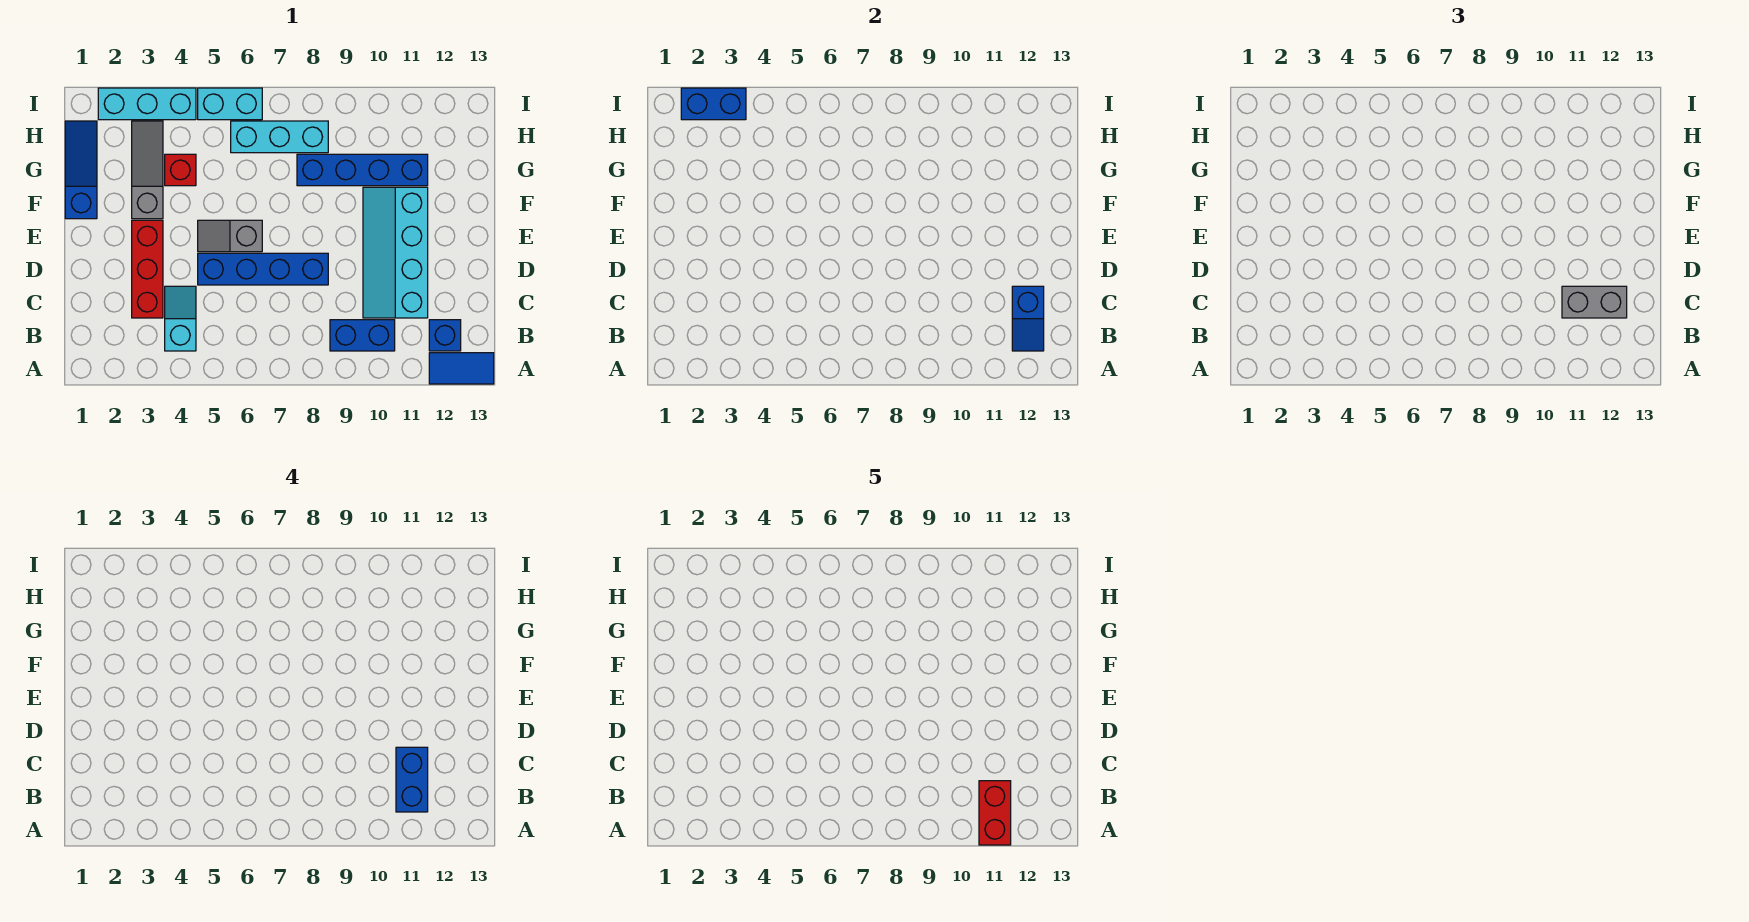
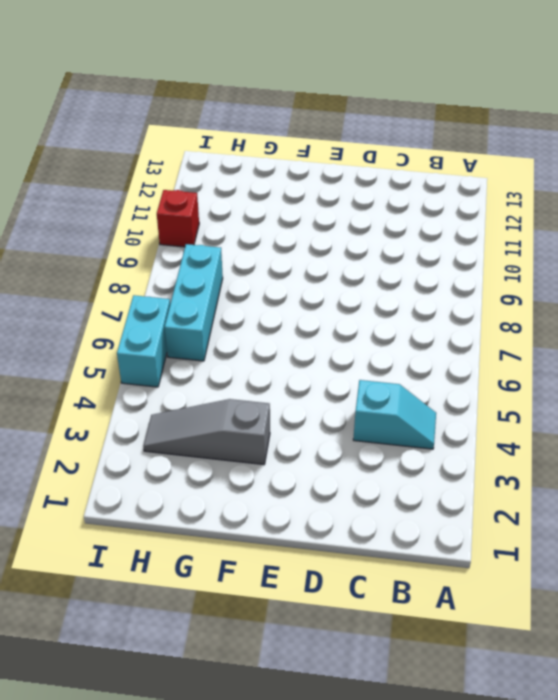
cyan slope B4:C4 level 1 top C -> cyan slope B4:C4 level 1 top B
red brick I10 level 1 -> red brick G4 level 1
none -> blue tile A12:A13 level 1
none -> blue brick B9:B10 level 1
none -> blue brick B12 level 1

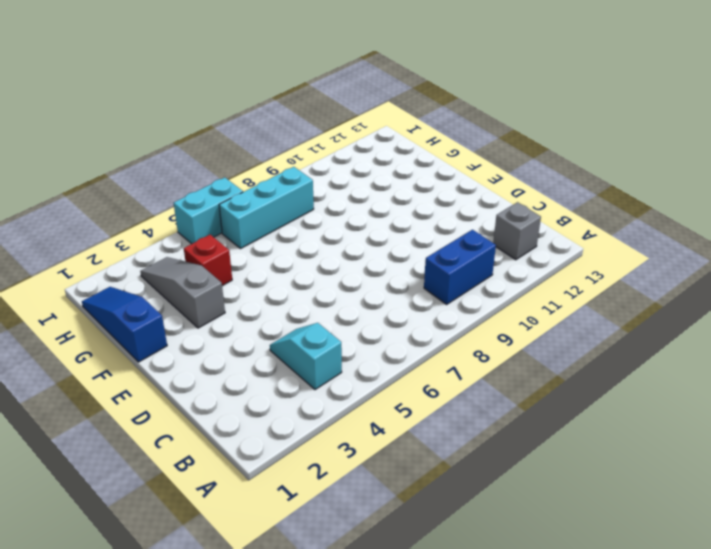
grey brick B12 level 1 -> blue brick B12 level 1
none -> blue tile A12:A13 level 1
none -> red brick C3:E3 level 1
none -> cyan slope C10:F11 level 1 top 11

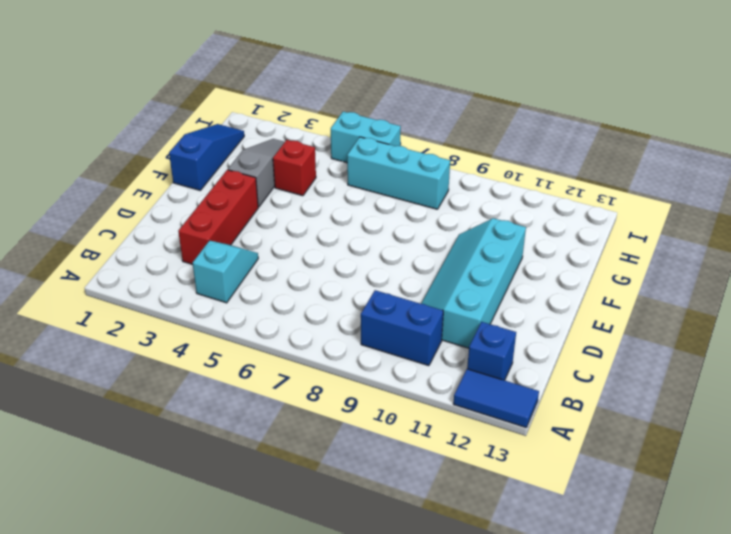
none -> blue brick D5:D8 level 1
none -> grey slope E5:E6 level 1 top 6
none -> blue brick G8:G11 level 1

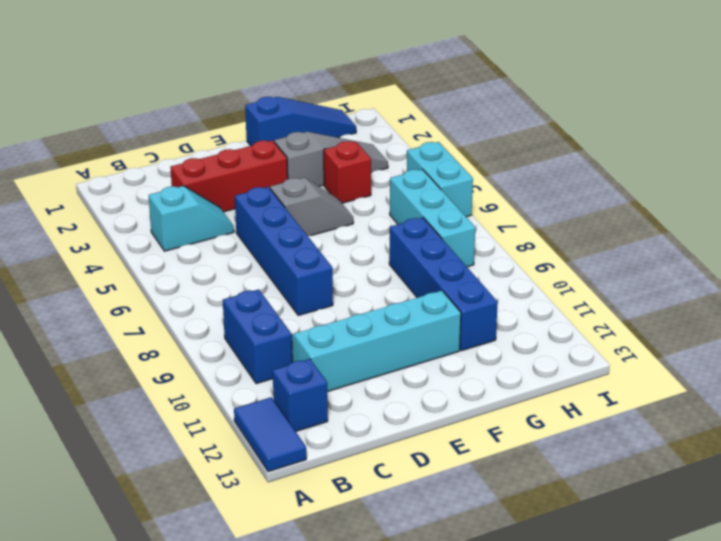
grey slope E5:F5 level 1 top E -> grey slope E5:E6 level 1 top 6
none -> cyan brick I2:I4 level 1
none -> blue slope B12:C12 level 2 top C
none -> blue brick I2:I3 level 2

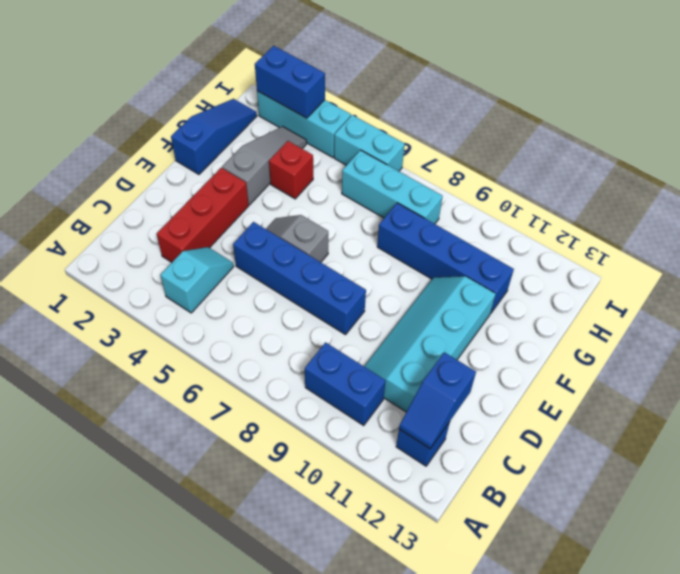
none -> blue tile A12:A13 level 1
none -> grey brick C11:C12 level 3
none -> blue brick B11:C11 level 4

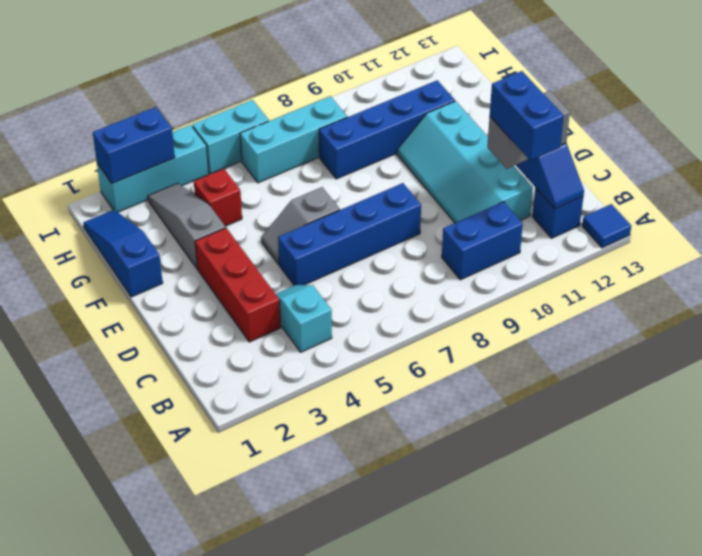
blue tile A13 level 1 -> blue tile A12:A13 level 1
none -> red brick A11:B11 level 5

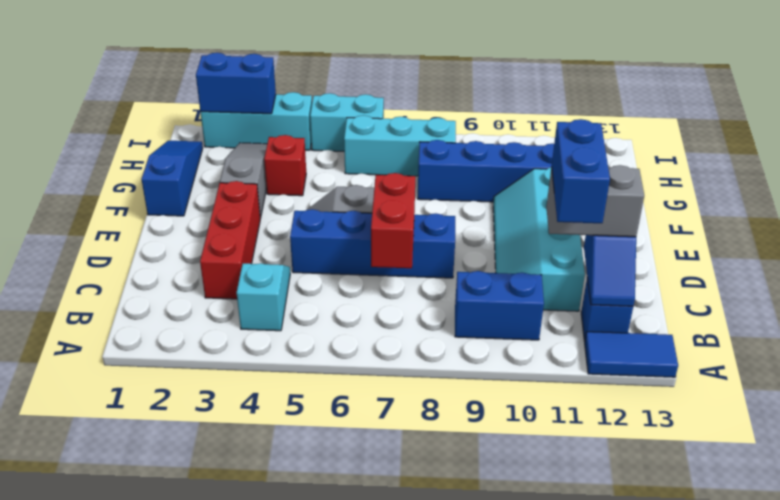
red brick C7:D7 level 2 -> red brick A11:B11 level 5

